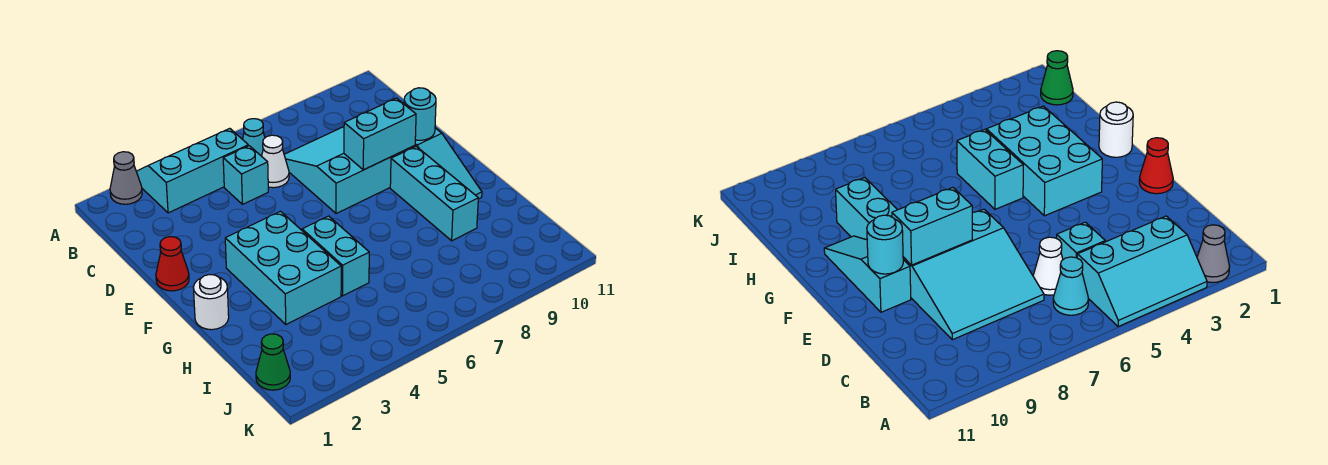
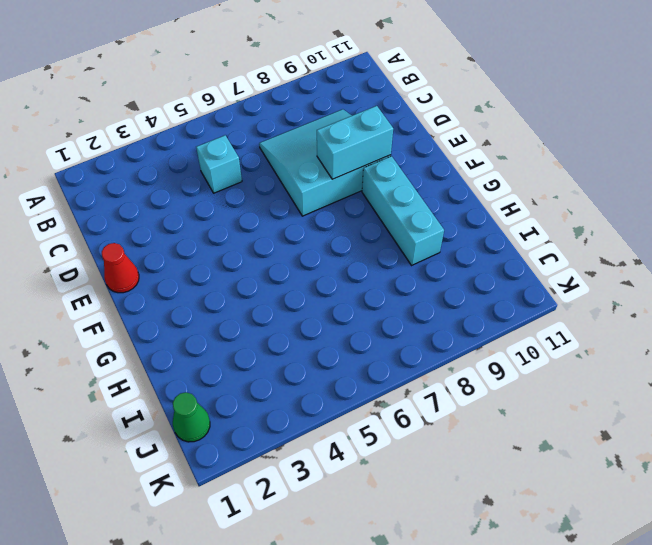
none -> grey cone A2 level 1
none -> cyan slope A3:B5 level 1 top B
none -> cyan cone B6 level 1

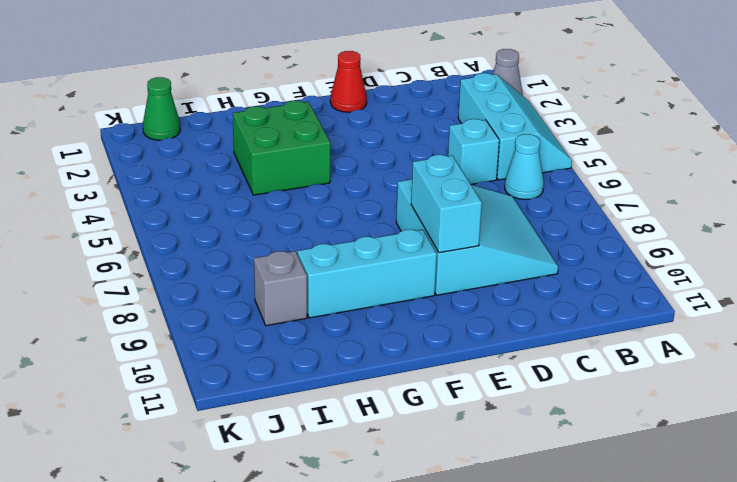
green brick G3:H4 level 1 -> cyan brick F3:H4 level 1
grey brick I9 level 1 -> none
none -> white cone C6 level 1
none -> cyan slope E10:G10 level 1 top E
none -> white round brick G1 level 1

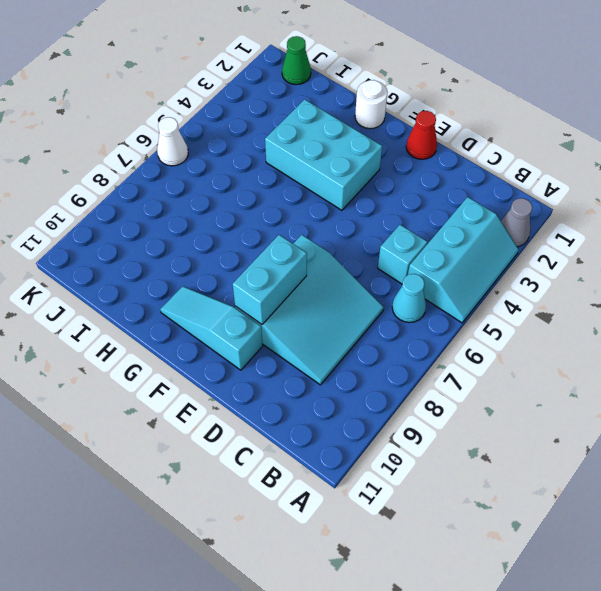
white cone K6 level 1 -> white cone C6 level 1
none -> cyan brick F9:H9 level 1
none -> cyan brick G5:H5 level 1
none -> cyan round brick E10 level 2

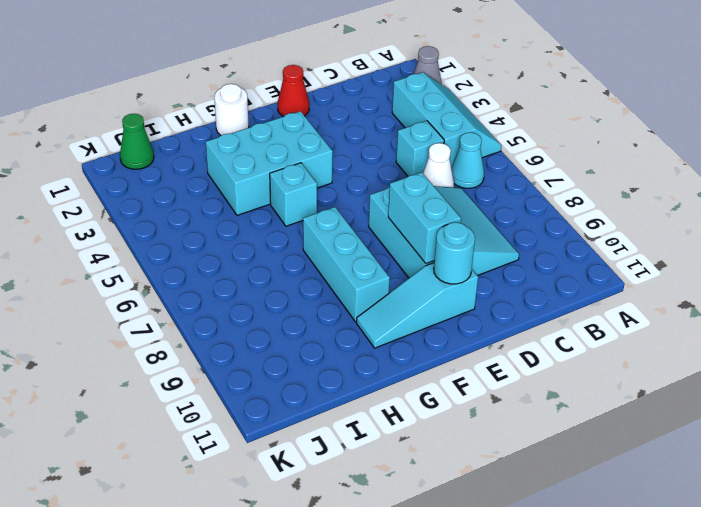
cyan brick G5 level 1 -> cyan brick G5:H5 level 1
cyan brick G7:G9 level 1 -> cyan brick F9:H9 level 1

